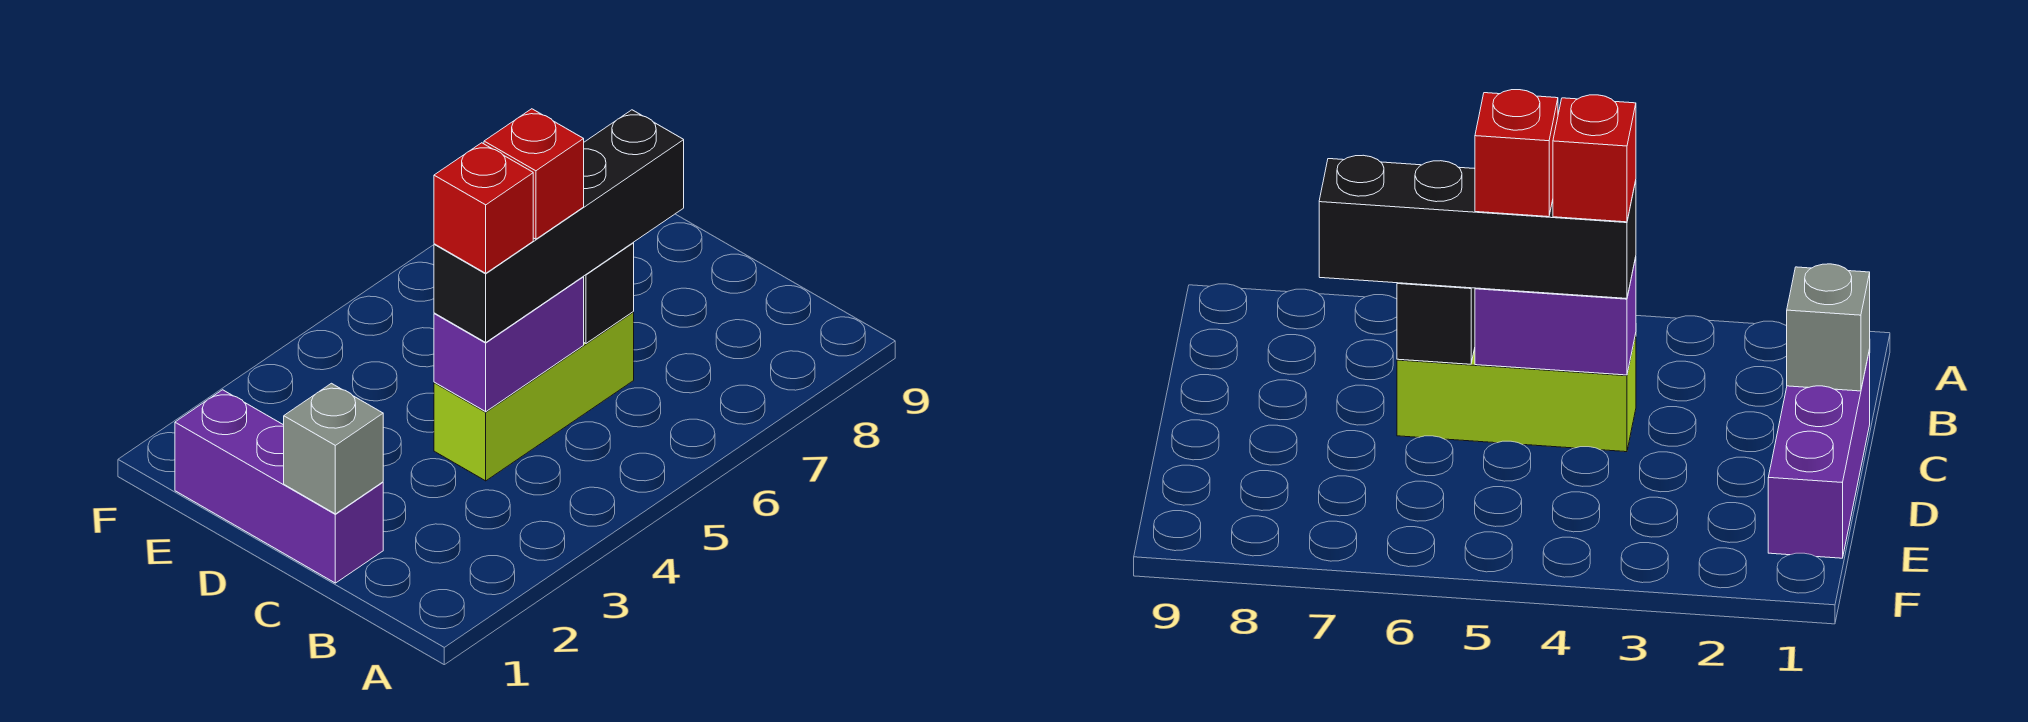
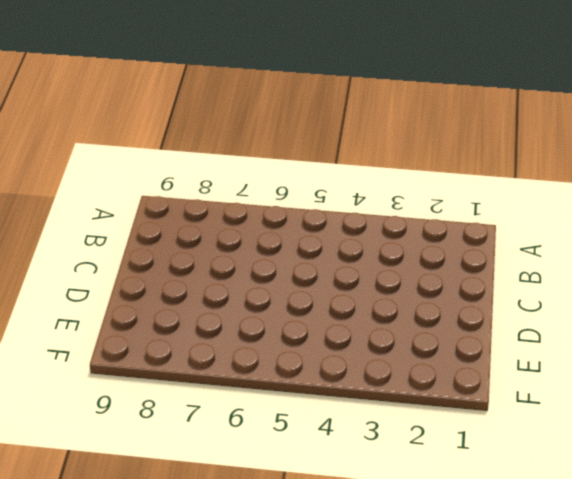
none -> purple brick C1:E1 level 1
none -> lime brick C4:C6 level 1

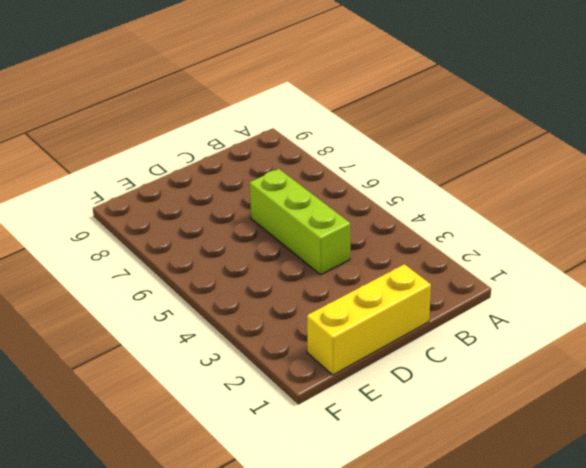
yellow brick C1:E1 level 1 -> purple brick C1:E1 level 1
none -> grey brick C1 level 2
none -> purple brick C4:C5 level 2

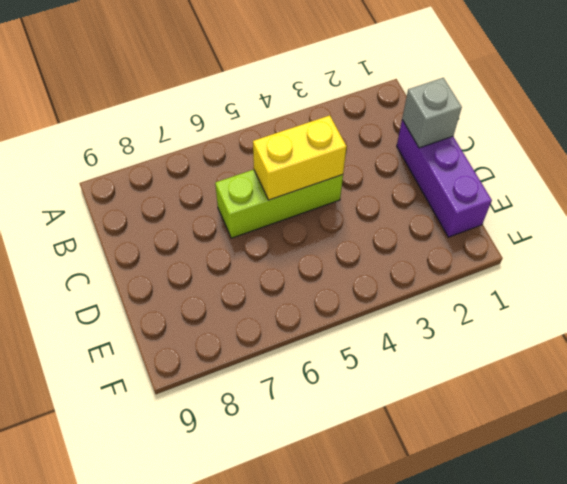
yellow brick C4:C5 level 2 -> purple brick C4:C5 level 2
none -> black brick C6 level 2
none -> black brick C4:C7 level 3

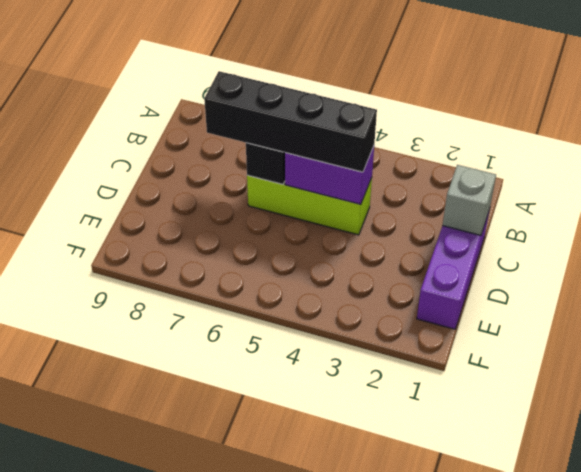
none -> red brick C4 level 4
none -> red brick C5 level 4

